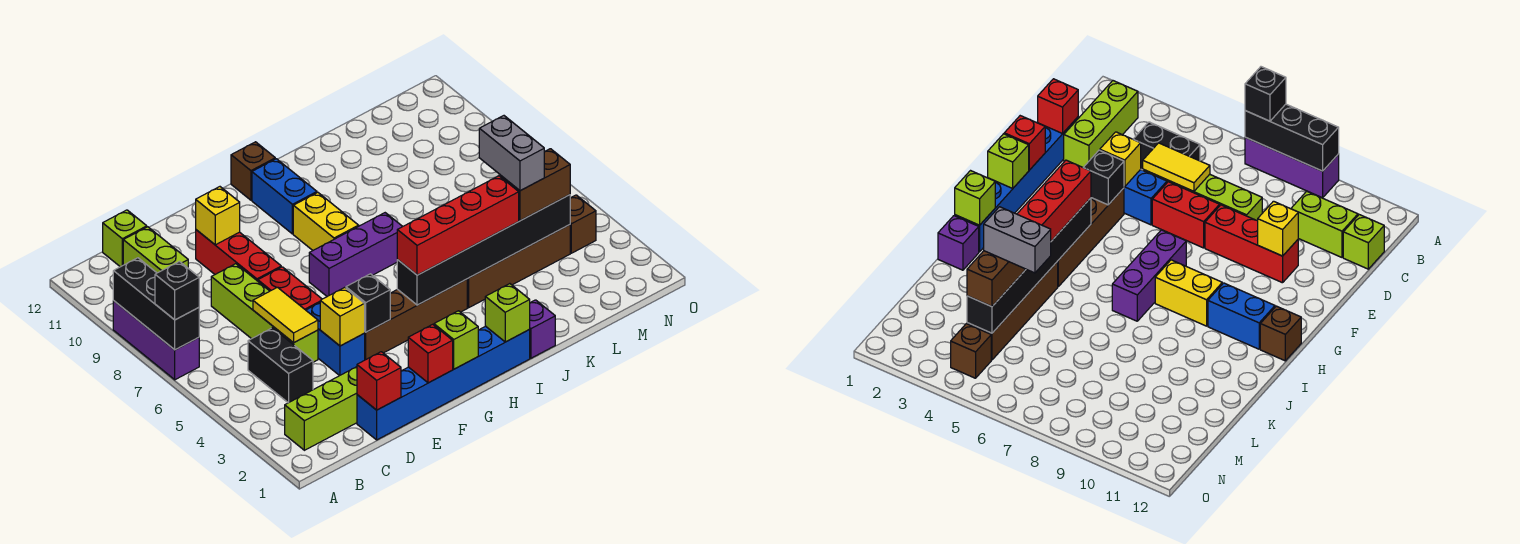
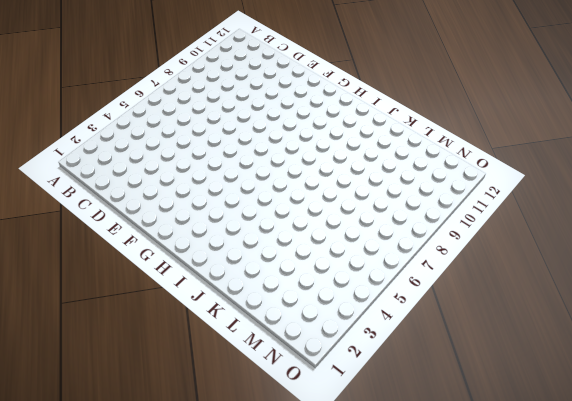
none -> purple brick A7:A9 level 1
none -> lime brick B2:D2 level 1
none -> black brick C4:C5 level 1
none -> lime brick C10:C11 level 1

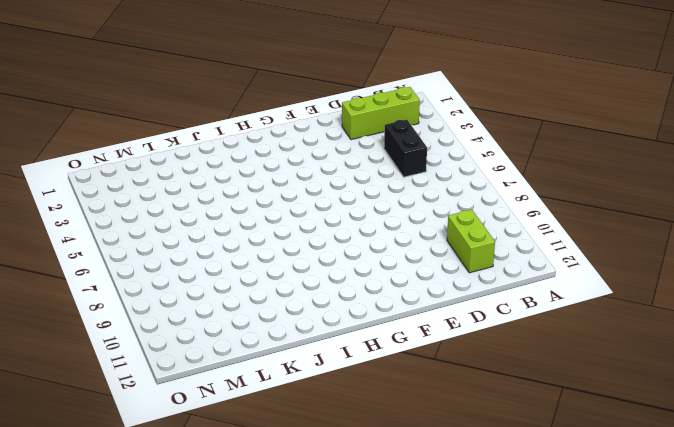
none -> purple brick A7:A9 level 1
none -> lime brick C12 level 1
none -> blue brick D1:I1 level 1
none -> lime brick D5:D8 level 1

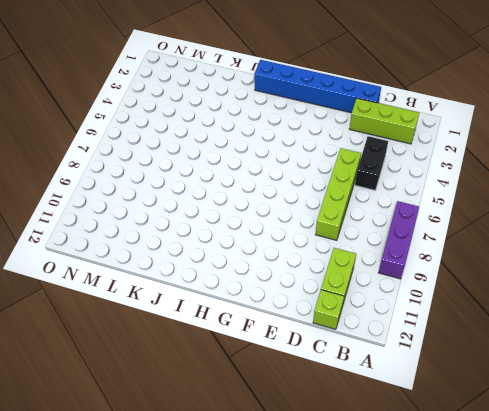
none -> blue brick E4:E5 level 1
none -> red brick E6:E7 level 1
none -> red brick E8:E10 level 1
none -> brown brick F4:I4 level 1

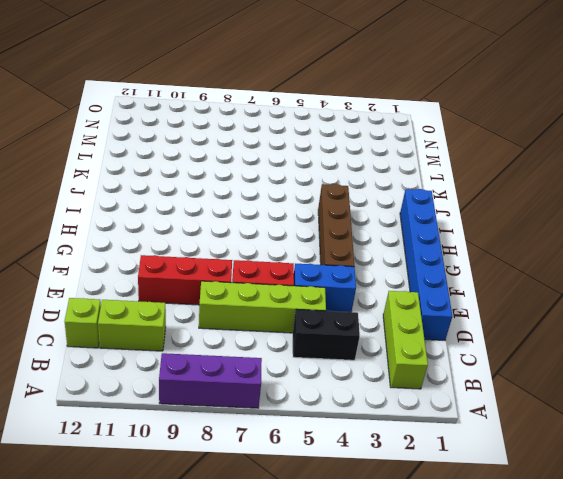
none -> purple brick G7:I7 level 1
none -> yellow brick H8:H9 level 1
none -> blue brick H10:H11 level 1
none -> brown brick H12 level 1

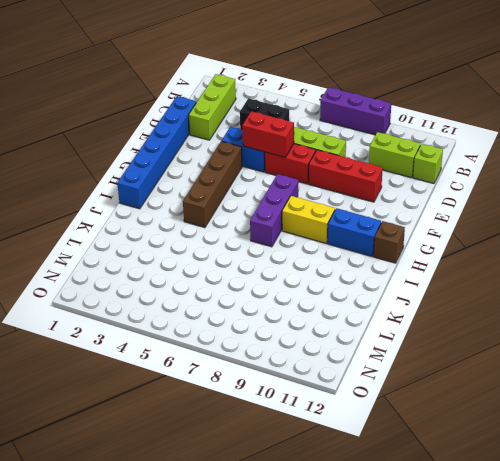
red brick E5:E6 level 2 -> none
none -> purple brick J1 level 1
none -> brown brick J4:M4 level 1
none -> brown brick N4 level 1
none -> black brick A7:A9 level 2

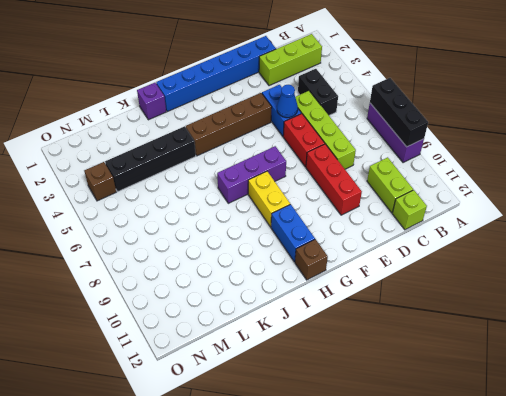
blue cone E5 level 2 -> none
black brick J4:M4 level 1 -> brown brick J4:M4 level 1
none -> red brick D1 level 2
none -> yellow tile D5:D6 level 2
none -> yellow brick E4 level 2
none -> yellow brick E10 level 2

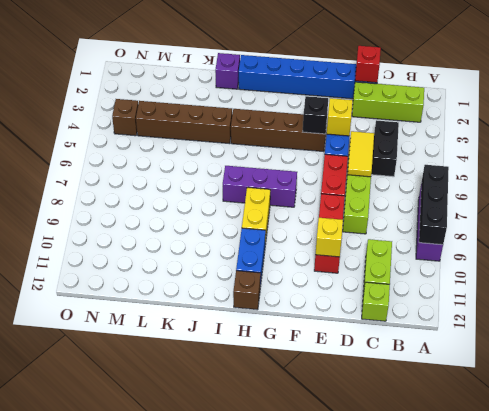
none -> red brick F1 level 2
none -> lime brick G1 level 2
none -> black brick H4:M4 level 2
none -> lime brick I1 level 2

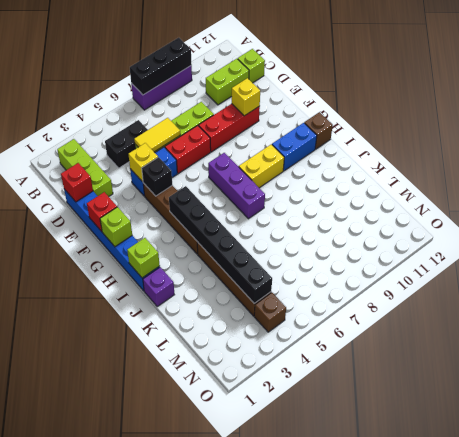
none -> black brick A7 level 3
none -> red brick H4:K4 level 3
none -> brown brick L4:M4 level 3
none -> grey brick L4:L5 level 4

